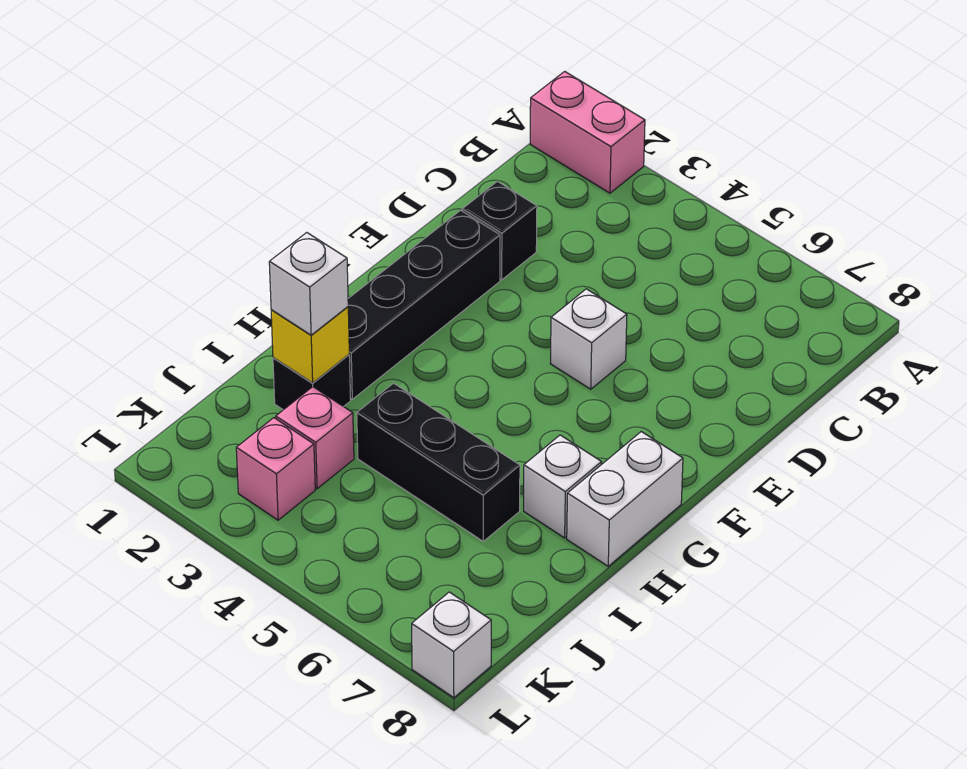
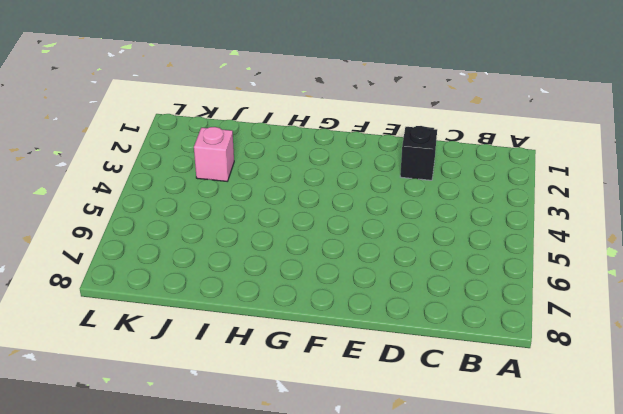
none -> pink brick A1:A2 level 1
none -> black brick E2:H2 level 1
none -> white brick E5 level 1

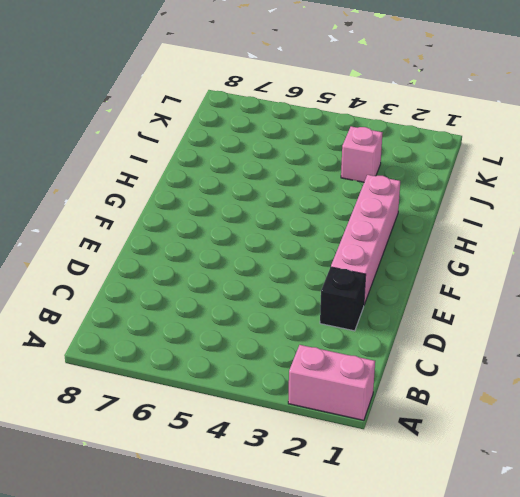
pink brick E2:H2 level 1 -> black brick E2:H2 level 1
none -> white brick E5 level 1
none -> white brick G8:H8 level 1
none -> white brick H7 level 1

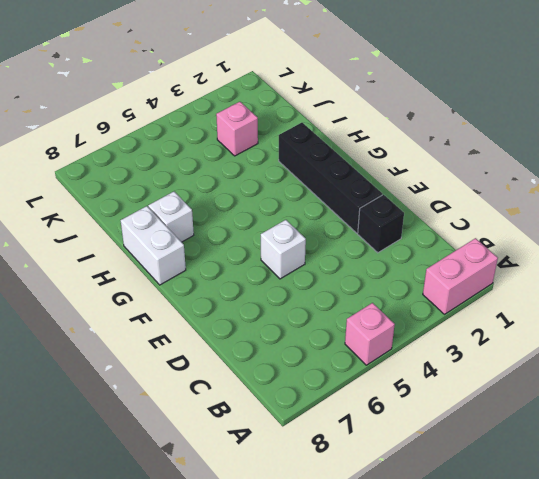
pink brick A5 level 1 -> pink brick K3 level 1
none -> black brick I2 level 1
none -> black brick I4:I6 level 1
none -> white brick L8 level 1

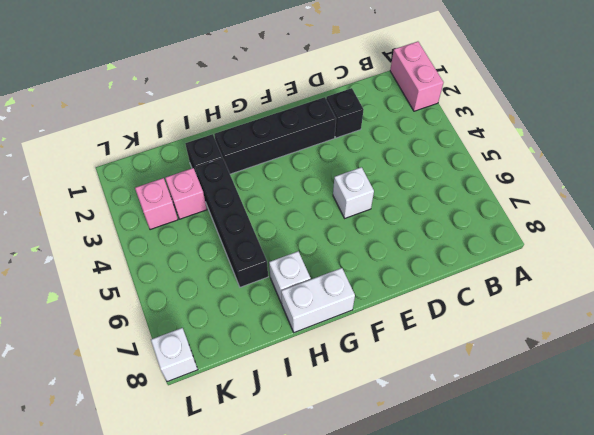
black brick I3:I6 level 1 -> black brick I4:I6 level 1
none -> yellow brick I2 level 2
none -> white brick I2 level 3

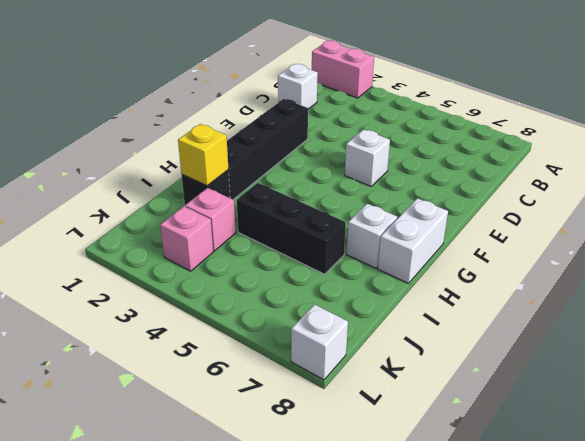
white brick C1 level 1 -> white brick I2 level 3
none -> black brick D2 level 1

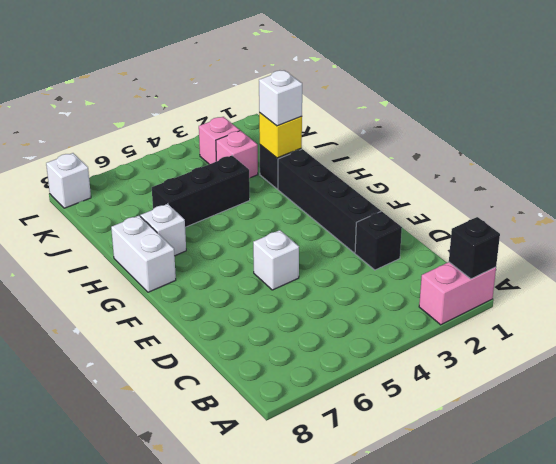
black brick A1 level 2 -> none

